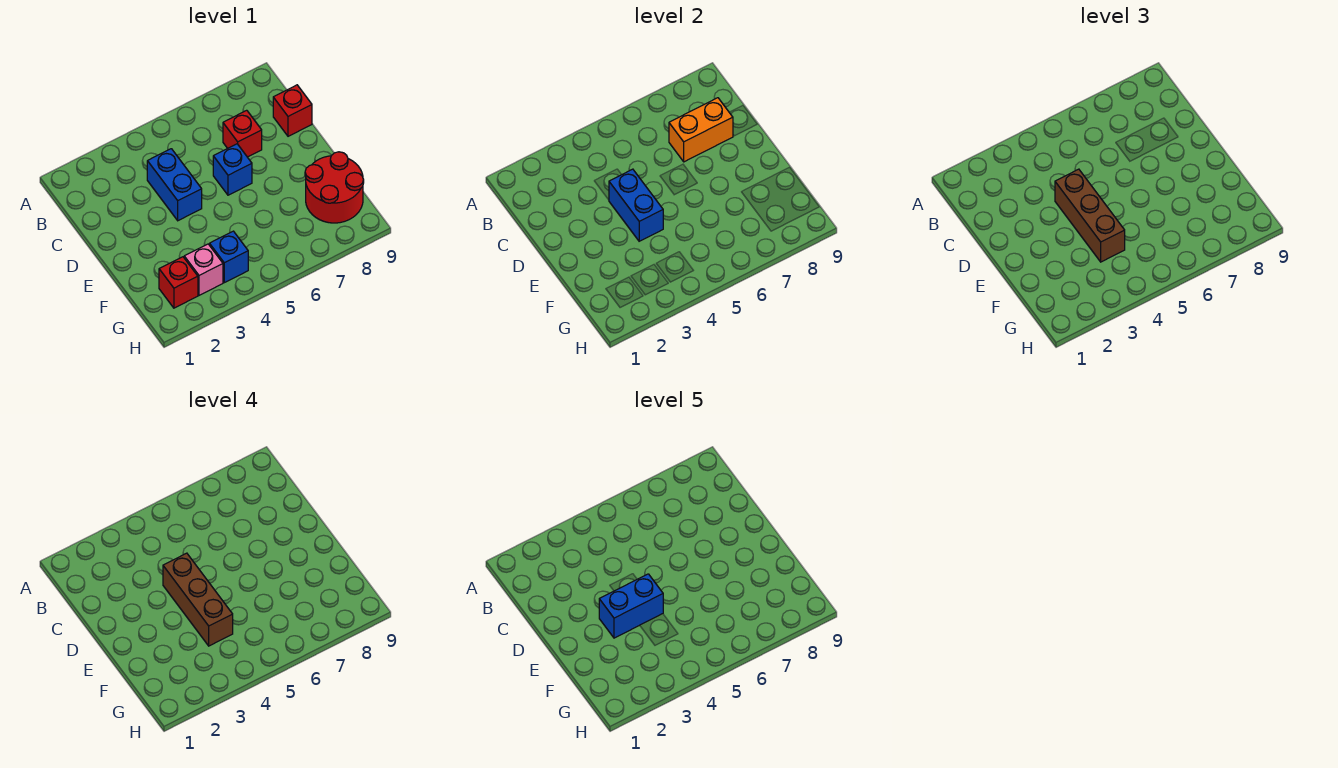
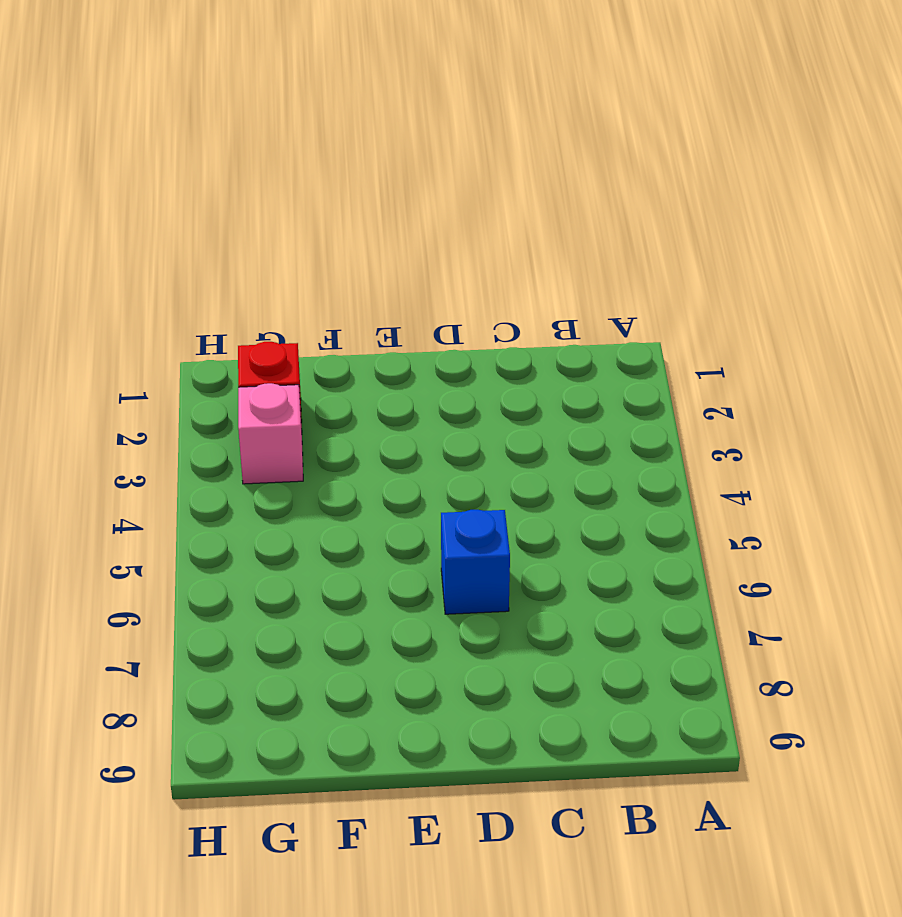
none -> blue brick C4:D4 level 1
none -> red brick C7 level 1
none -> red brick C9 level 1

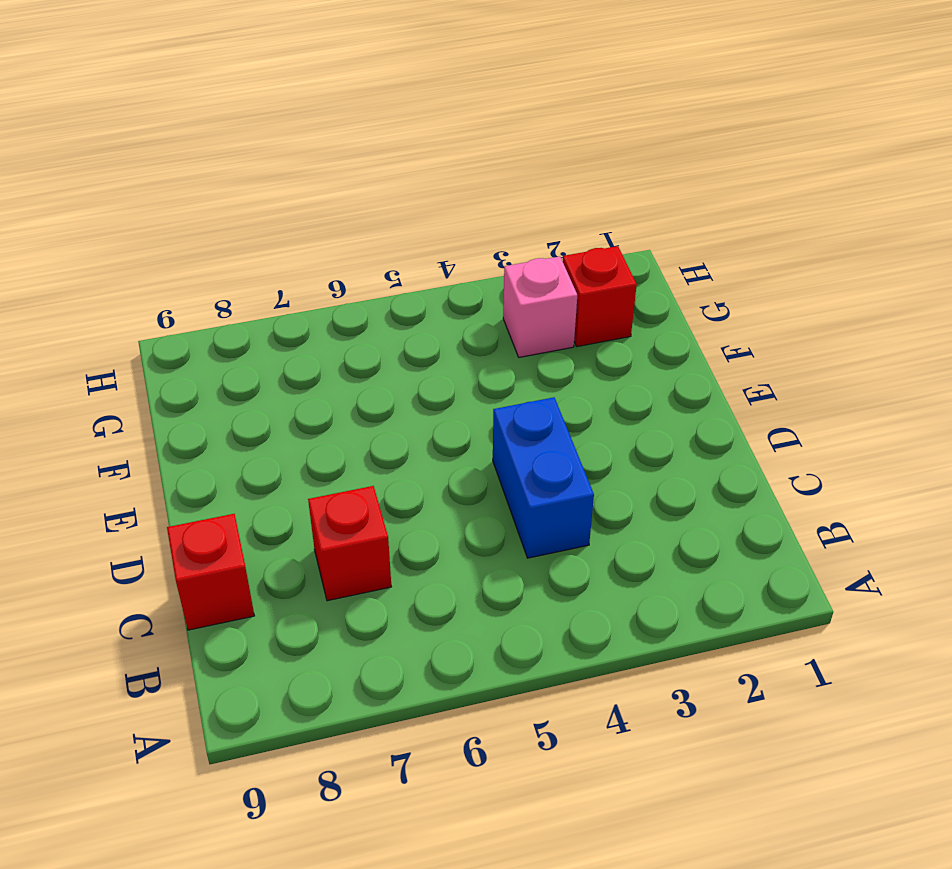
none -> blue brick D6 level 1
none -> red round brick F8:G9 level 1
none -> blue brick G4 level 1

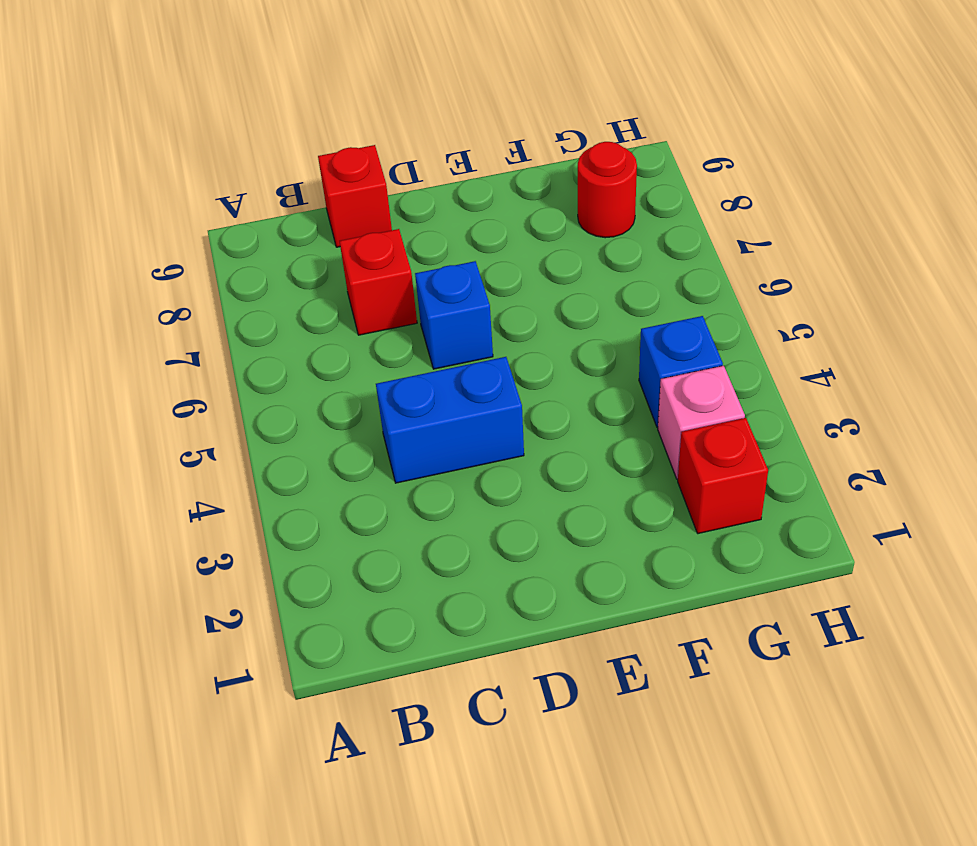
red round brick G8 level 1 -> red round brick F8:G9 level 1
none -> orange brick C7:C8 level 2
none -> blue brick D4:E4 level 2
none -> brown brick D4:F4 level 3

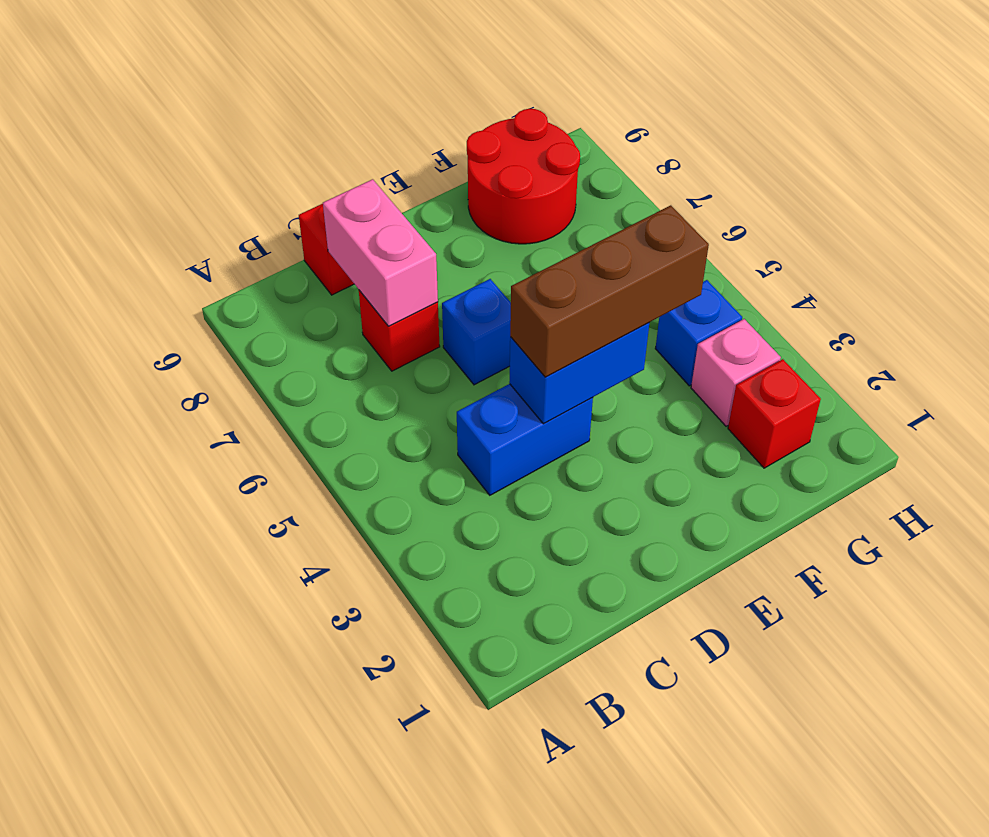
pink brick C7:C8 level 2 -> orange brick C7:C8 level 2
none -> brown brick D4:F4 level 4
none -> blue brick E3:E4 level 5

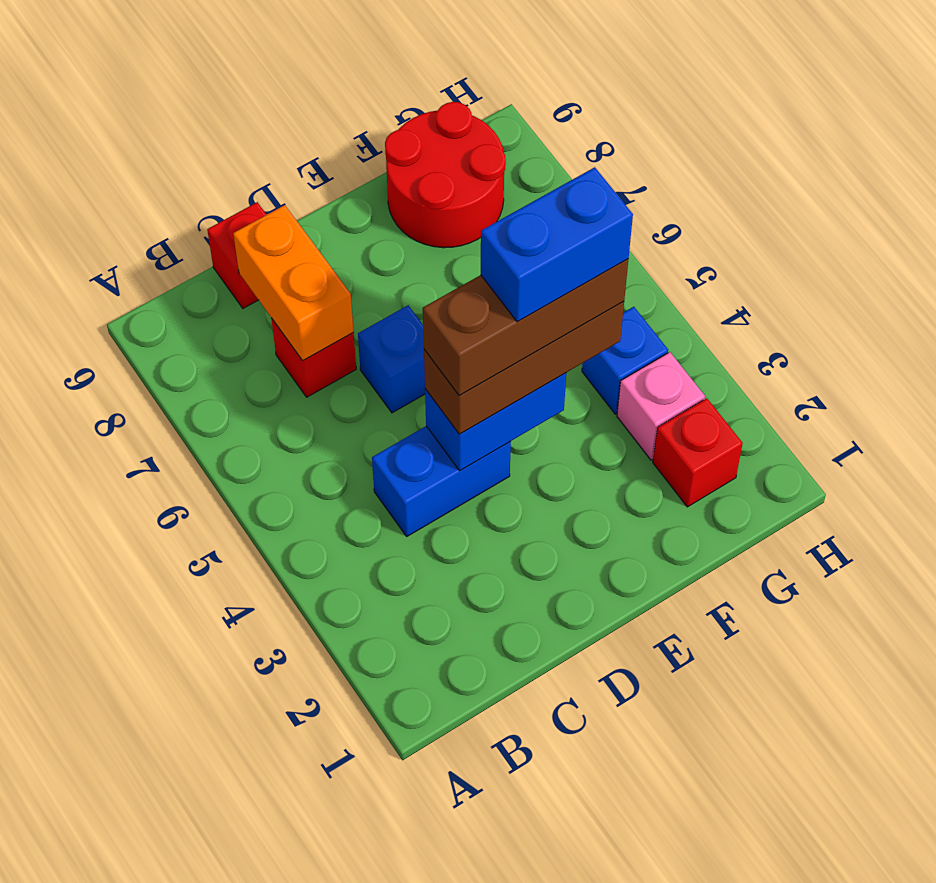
blue brick E4:F4 level 5 -> blue brick E3:E4 level 5

